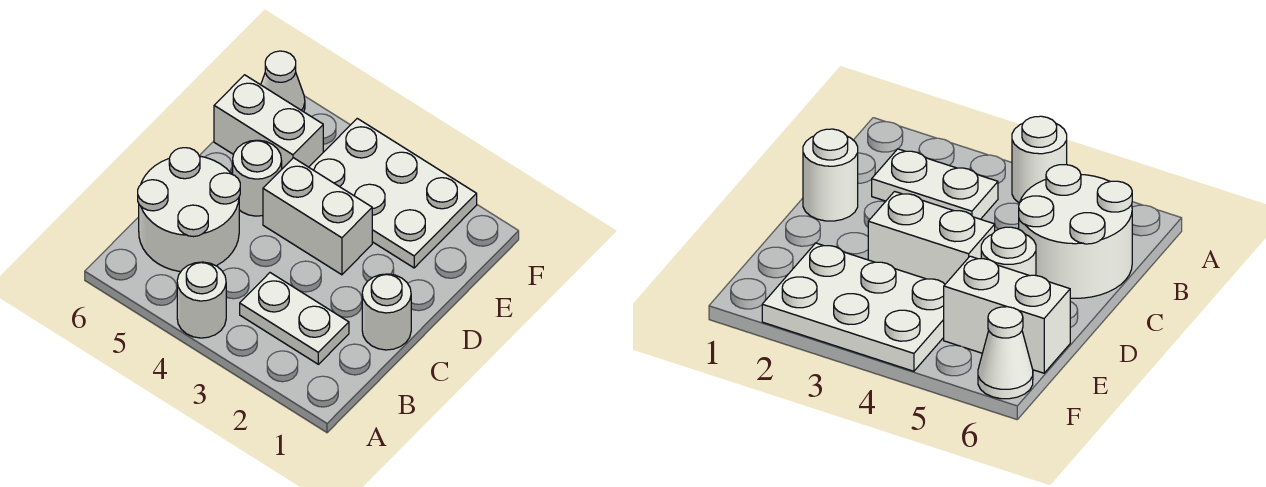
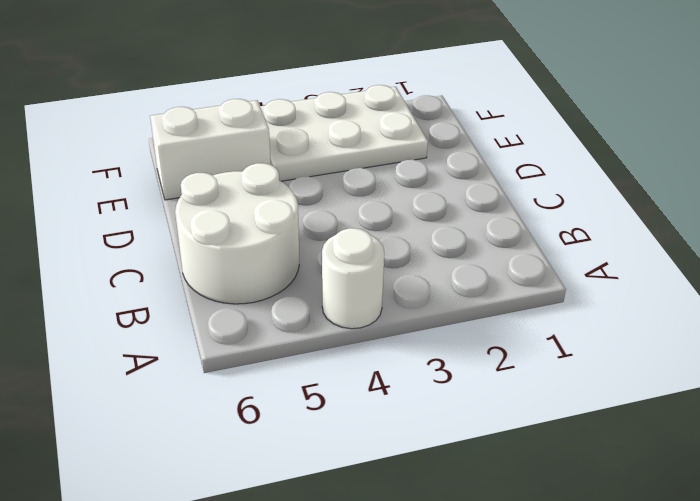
none -> white plate B2:B3 level 1
none -> white round brick C1 level 1

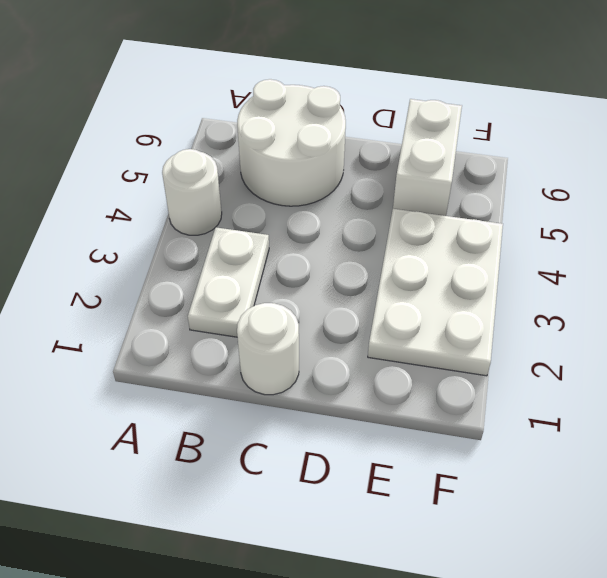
none -> white brick D3:D4 level 1
none -> white round brick D5 level 1

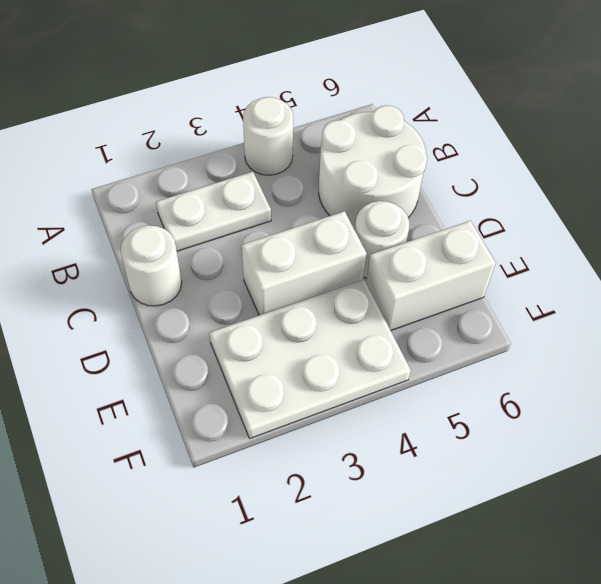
none -> white cone F6 level 1

